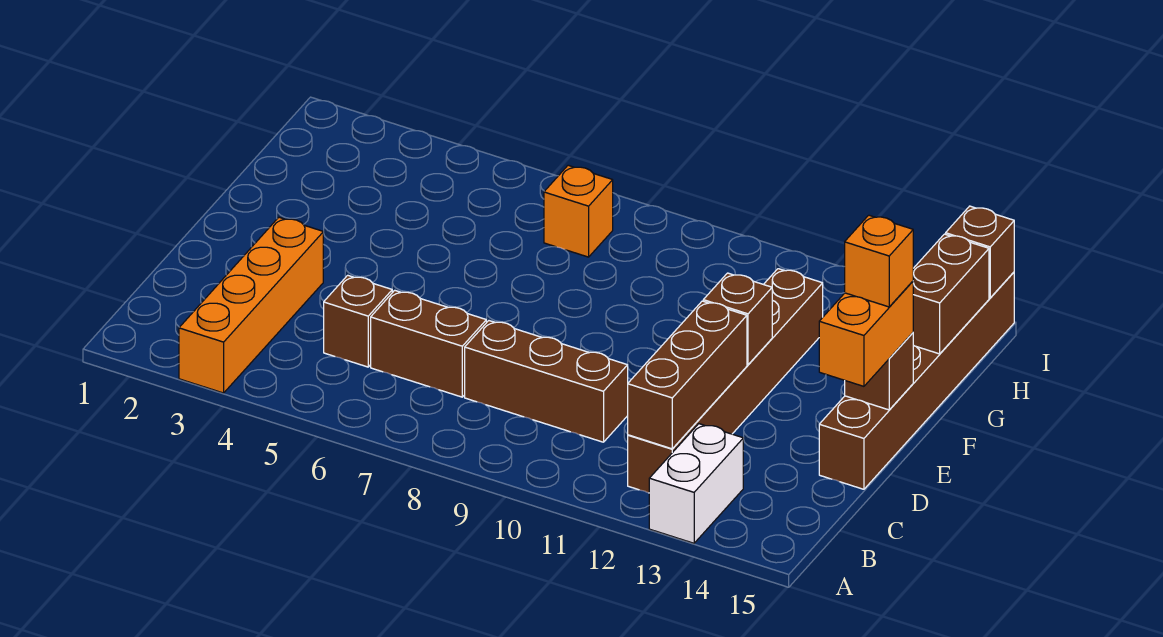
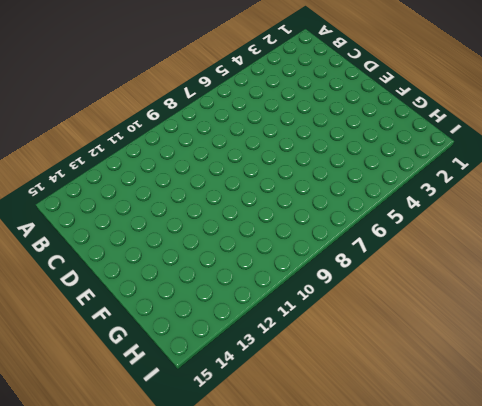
none -> orange brick A3:D3 level 1
none -> white brick A13:B13 level 1
none -> brown brick B12:G12 level 1

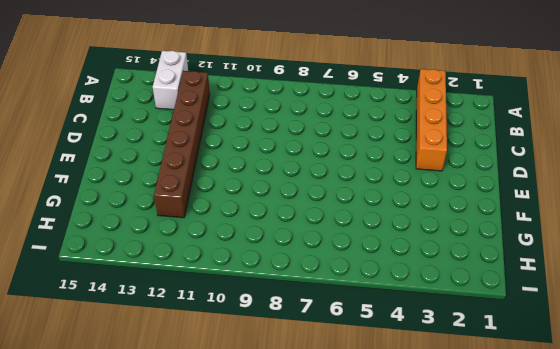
none -> brown brick C5 level 1
none -> brown brick C6:C7 level 1
none -> brown brick C8:C10 level 1

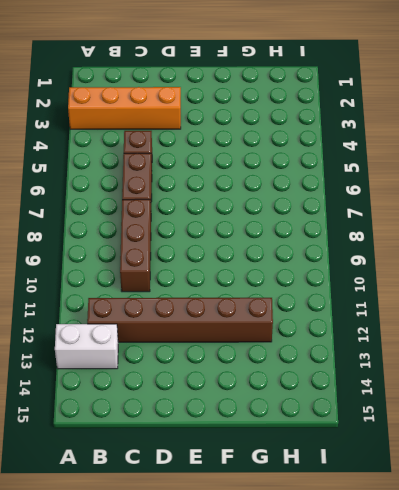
none -> brown brick D15:I15 level 1
none -> orange brick H7 level 1
none -> brown brick B12:D12 level 2

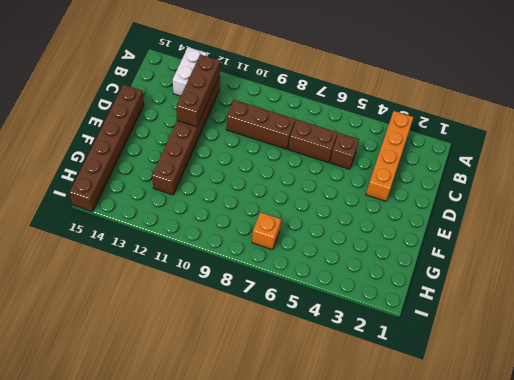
none -> brown brick E12 level 2
none -> brown brick E15 level 2
none -> brown brick G15:H15 level 2

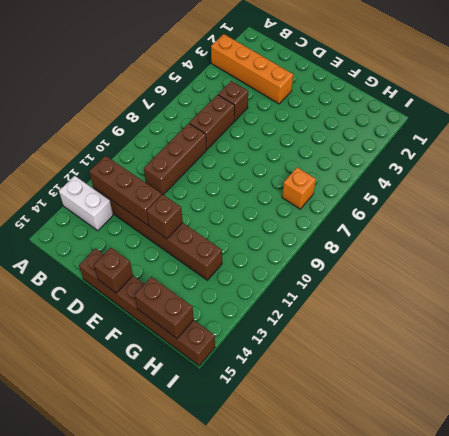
none -> brown brick I15 level 2
none -> orange brick D15:E15 level 3
none -> orange brick E15 level 4

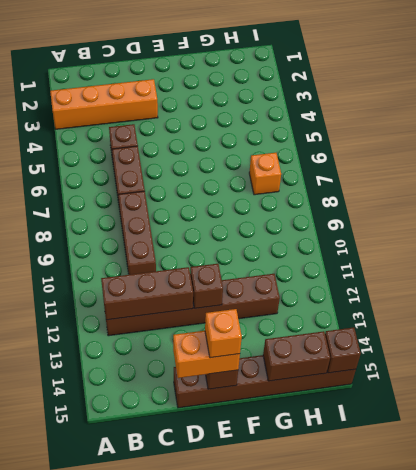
none -> white brick A13:B13 level 1

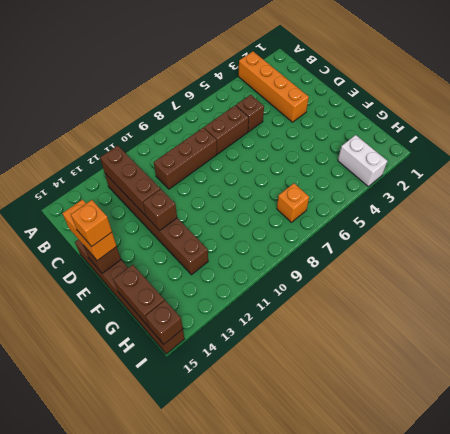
white brick H3:I3 level 1 -> white brick A13:B13 level 1

